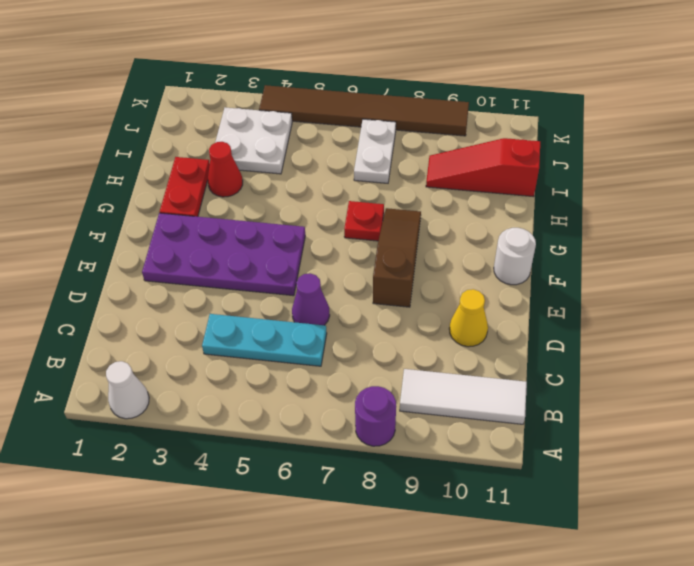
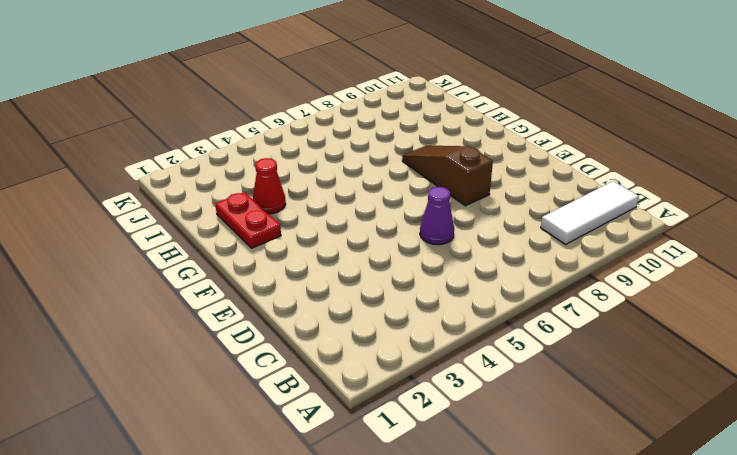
none -> white cone A2 level 1
none -> purple round brick A8 level 1
none -> cyan plate C4:C6 level 1

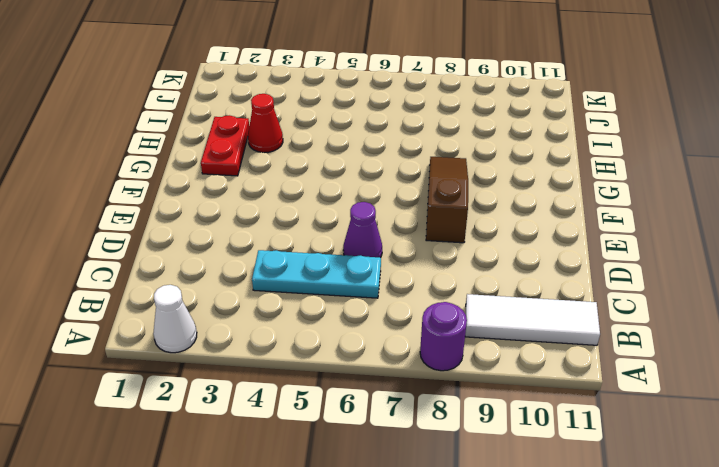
none -> yellow cone D10 level 1
none -> purple plate E2:F5 level 1
none -> white round brick F11 level 1

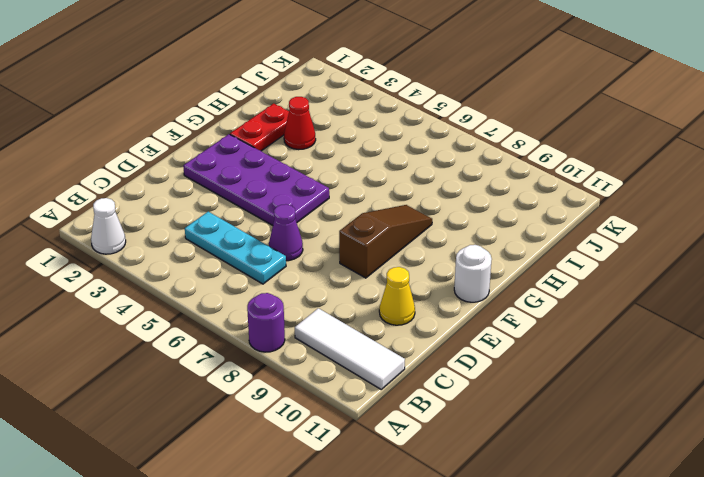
none -> red plate G7 level 1
none -> white plate I3:J4 level 1
none -> white plate I7:J7 level 1

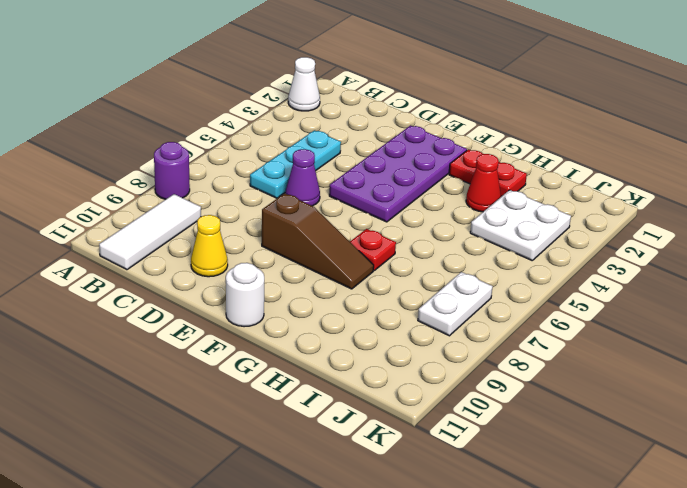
white plate J7:J8 level 1 -> white plate I7:J7 level 1
none -> red slope I9:I11 level 1 top 11
none -> brown tile K4:K9 level 1

